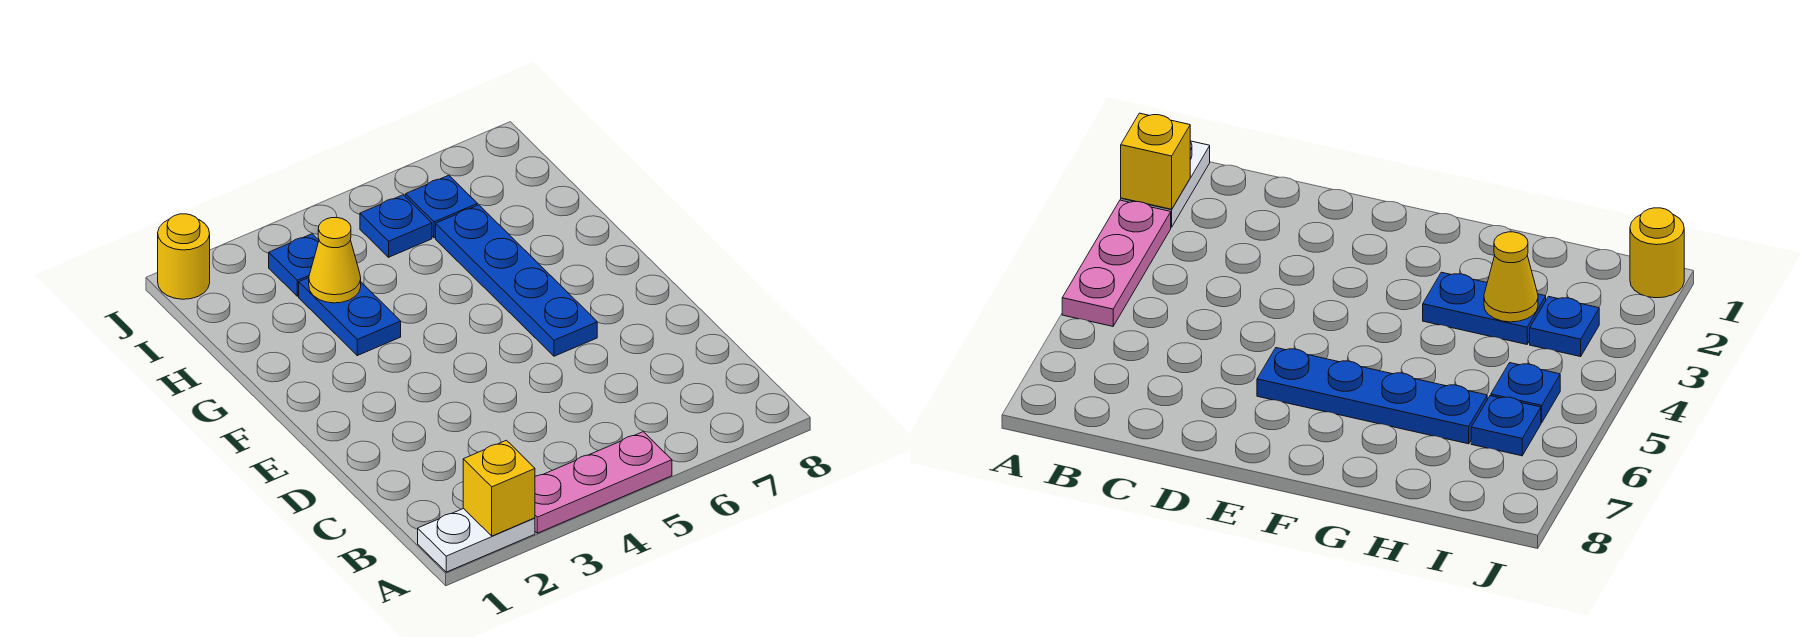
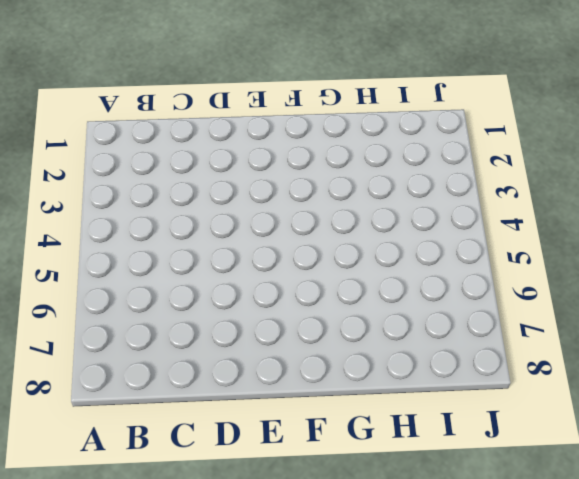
none -> white plate A1:A2 level 1
none -> pink plate A3:A5 level 1

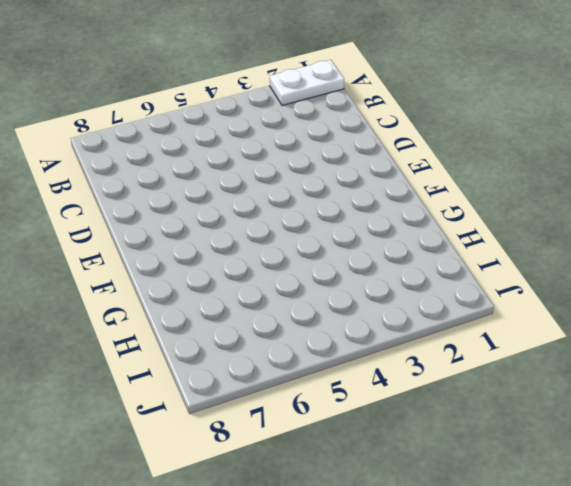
none -> pink plate A3:A5 level 1
none -> blue plate E6:H6 level 1

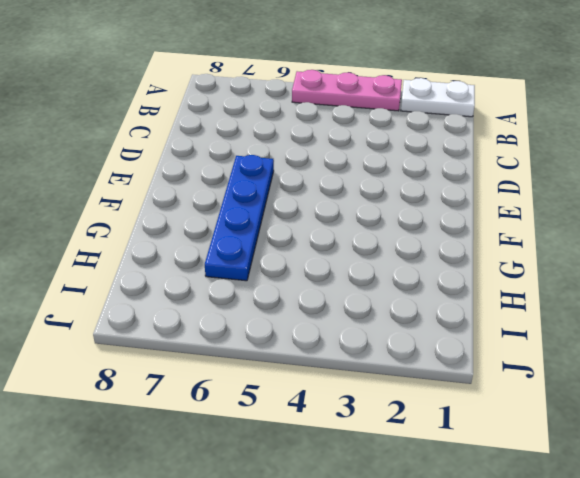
none -> blue plate G3:H3 level 1
none -> blue plate I3 level 1

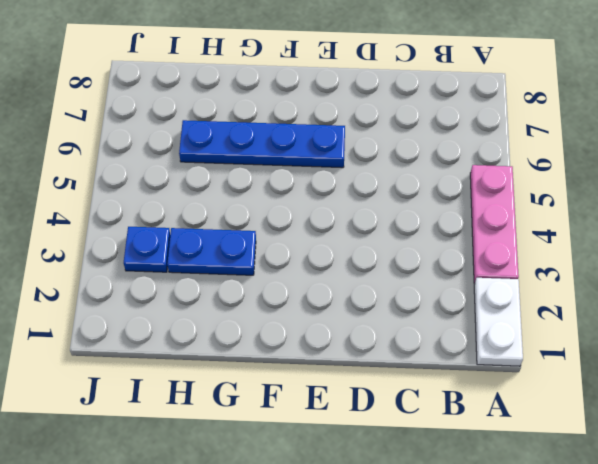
none -> blue plate I5 level 1
none -> blue plate I6 level 1

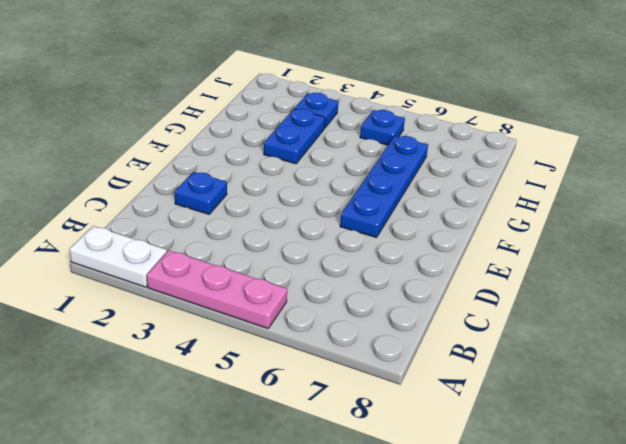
blue plate D2 level 1 -> blue plate I6 level 1
none -> yellow round brick J1 level 1
none -> yellow brick A2 level 2

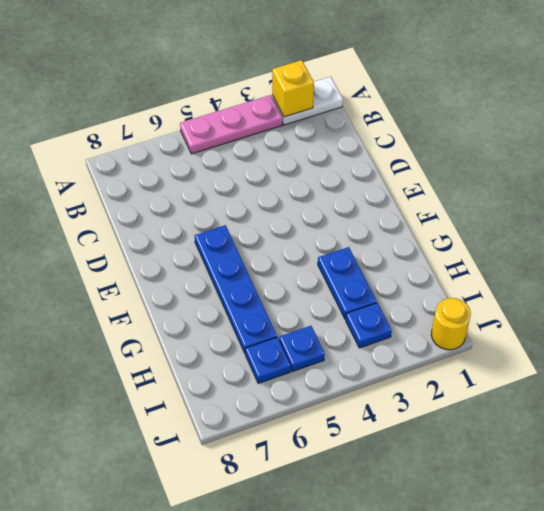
none -> yellow cone H3 level 2

